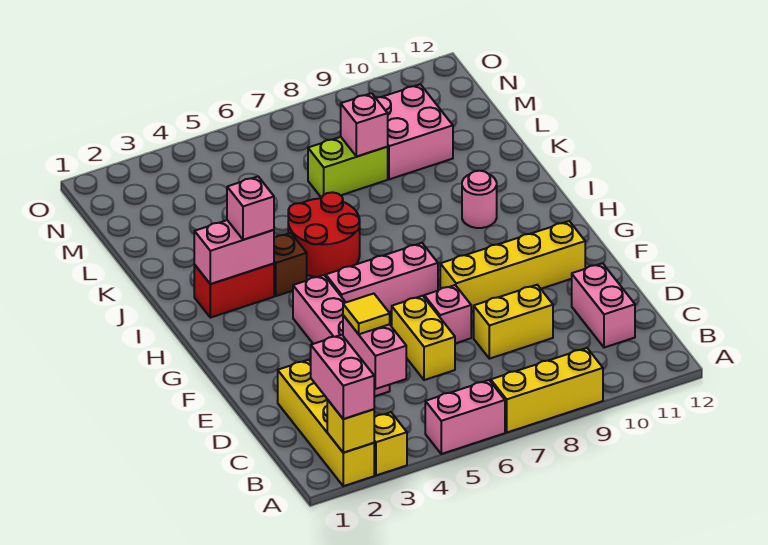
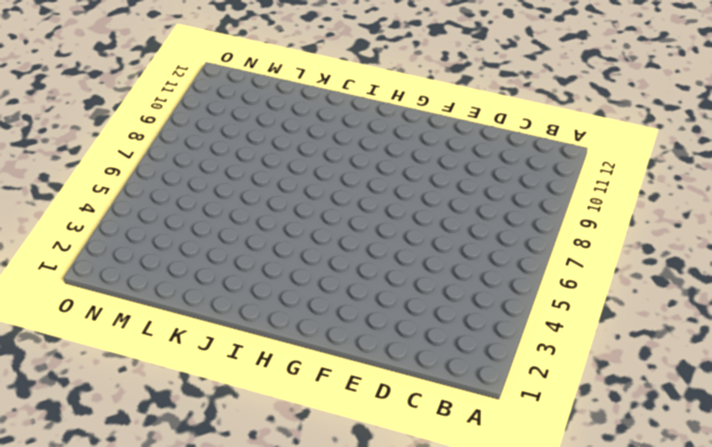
none -> yellow brick A2:D2 level 1
none -> yellow brick A3 level 1
none -> pink brick A5:A6 level 1

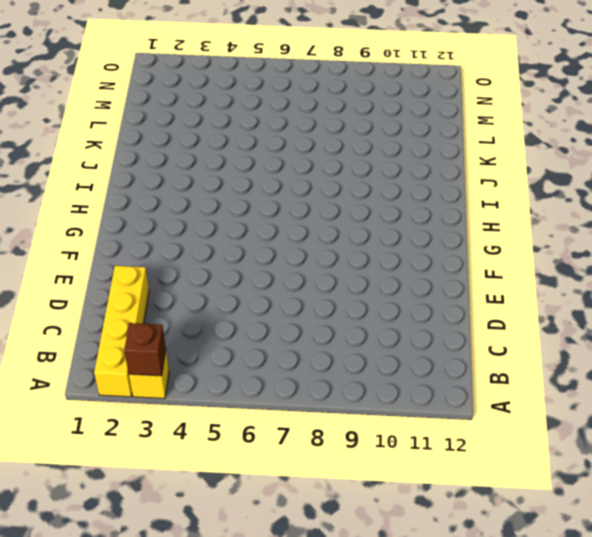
brown brick A3 level 2 -> brown brick I4 level 1
none -> pink brick A5:A6 level 1
none -> yellow brick A7:A9 level 1
none -> pink brick C11:D11 level 1

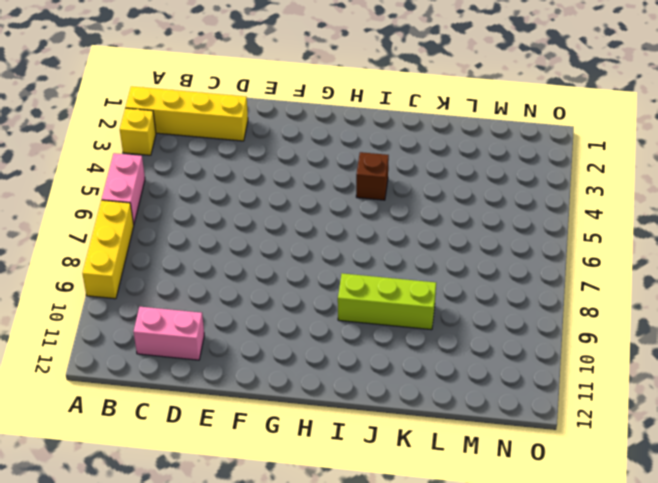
lime brick I9:K9 level 1 -> none
none -> pink brick D4:G4 level 1
none -> yellow brick D6:E6 level 1
none -> yellow brick D8:D9 level 1

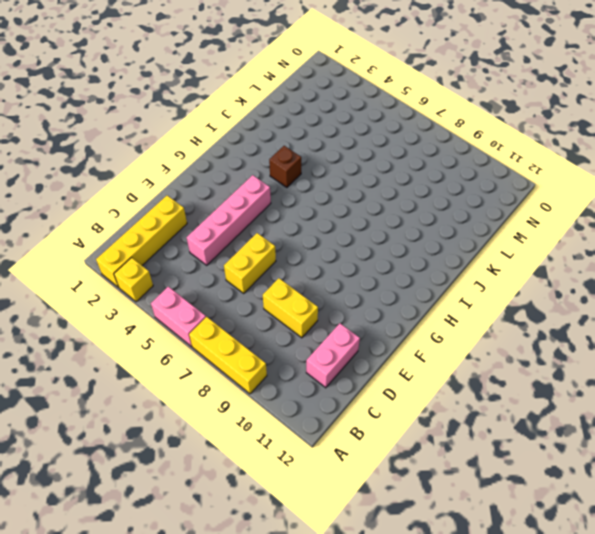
none -> pink brick E7 level 1
none -> yellow brick F8:F11 level 1
none -> pink brick G5:G7 level 1

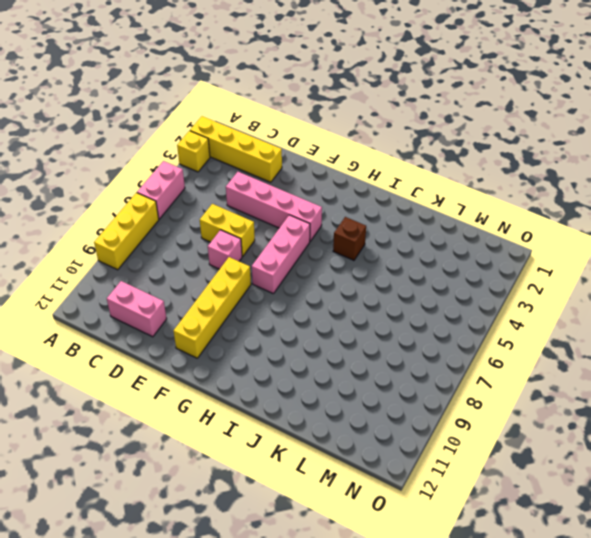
none -> yellow brick D8:D9 level 1
none -> red brick I2:I3 level 1
none -> red round brick I5:J6 level 1

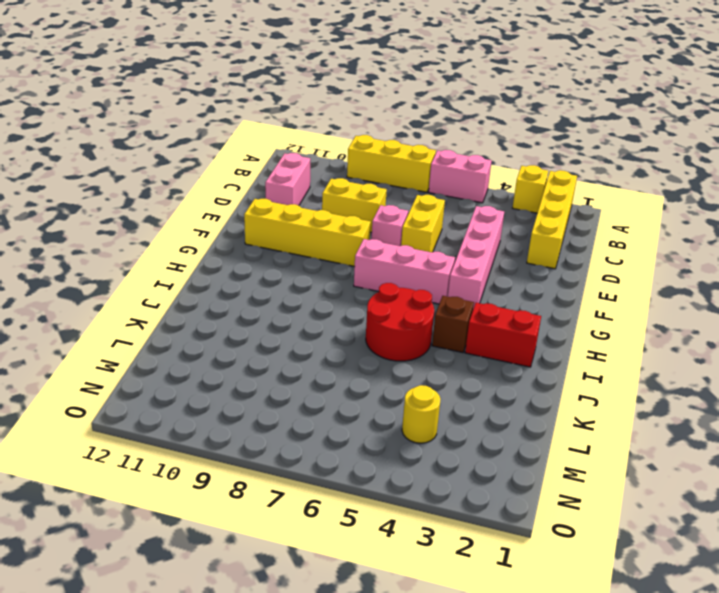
yellow round brick M4 level 1 -> none
none -> pink round brick I10 level 1
none -> lime brick L7:L8 level 1
none -> pink brick L9:M10 level 1

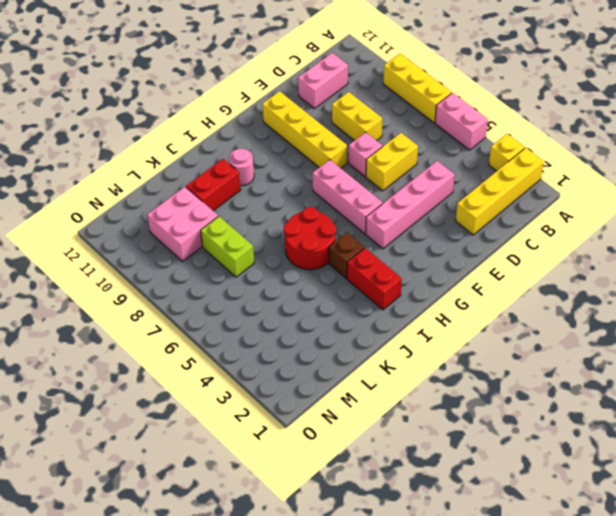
red brick J10:K10 level 1 -> none
none -> yellow brick A2 level 2
none -> pink brick C4:D4 level 2
none -> pink brick I2:I3 level 2

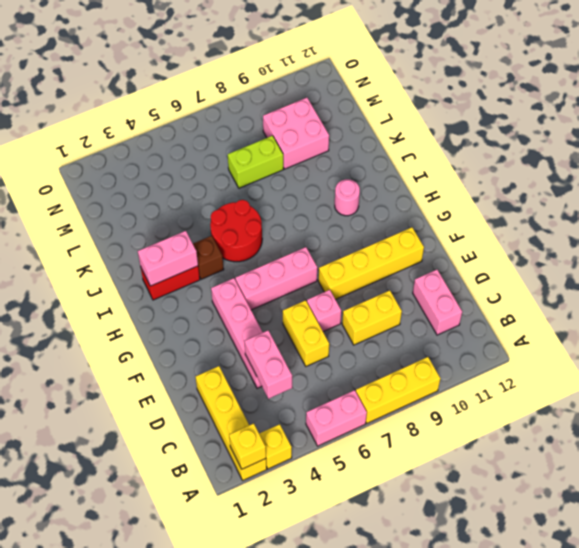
none -> pink brick L8 level 2
none -> pink brick A2:B2 level 3
none -> yellow tile D4 level 3

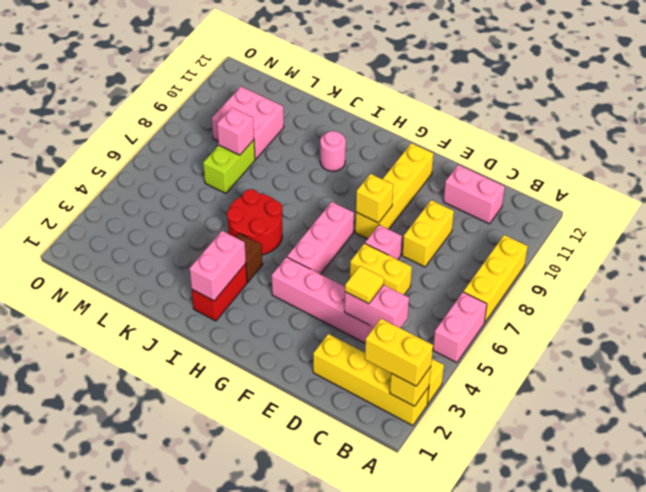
yellow brick A2:B2 level 3 -> pink brick A2:B2 level 3
yellow brick F8 level 2 -> none
none -> pink brick I3 level 3

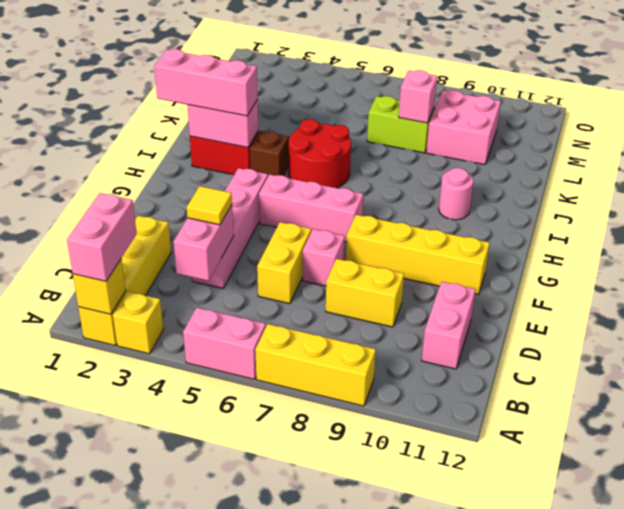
pink brick I1:I3 level 3 -> pink brick I3 level 3

